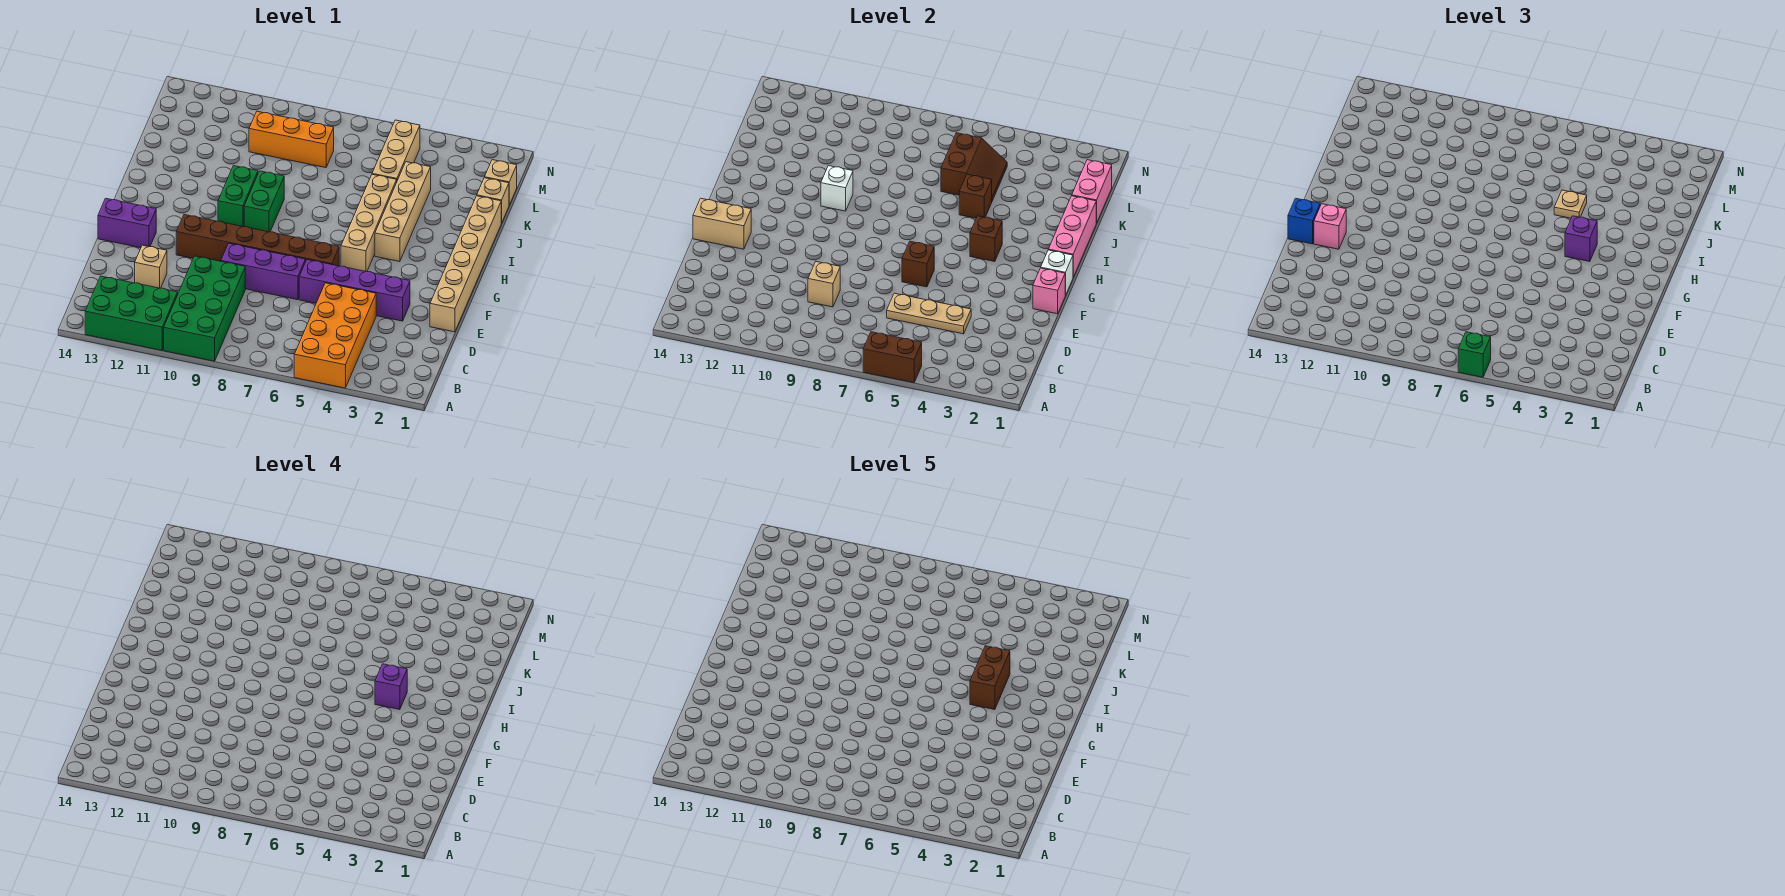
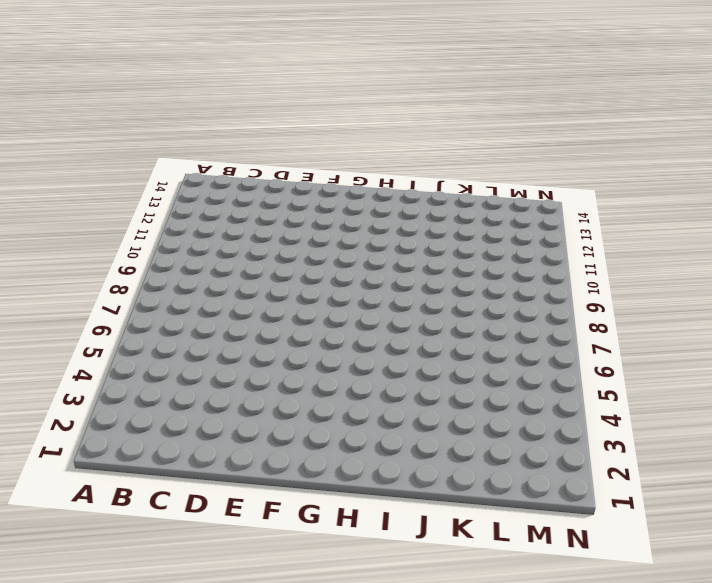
none -> orange brick A4:D5 level 1
none -> green brick A9:D10 level 1
none -> green brick A11:B13 level 1
none -> tan brick D12 level 1

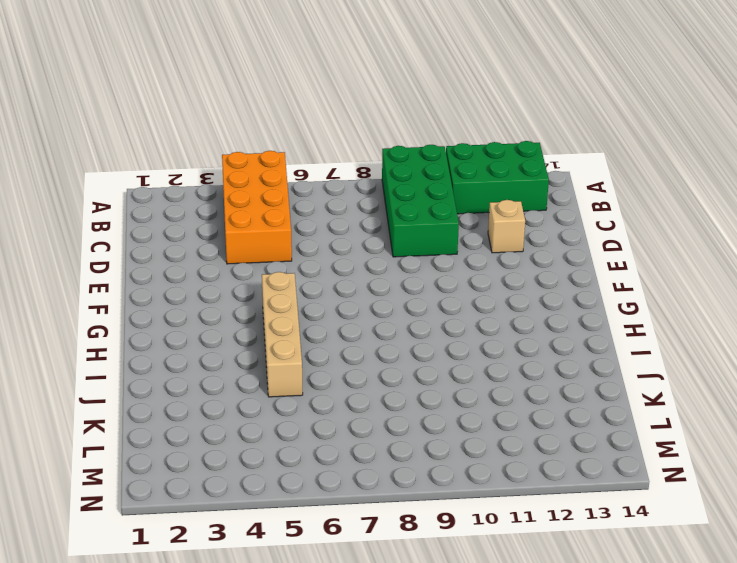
none -> tan brick E1:J1 level 1
none -> purple brick E3:E6 level 1
none -> purple brick E7:E9 level 1
none -> brown brick F6:F11 level 1

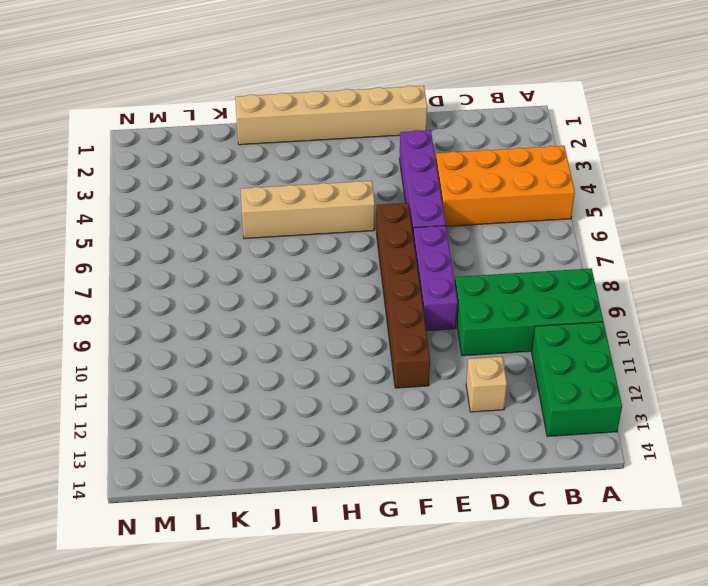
none -> purple brick F13:F14 level 1
none -> tan brick H4:K4 level 1
none -> green brick H9:I9 level 1
none -> green brick H10:I10 level 1

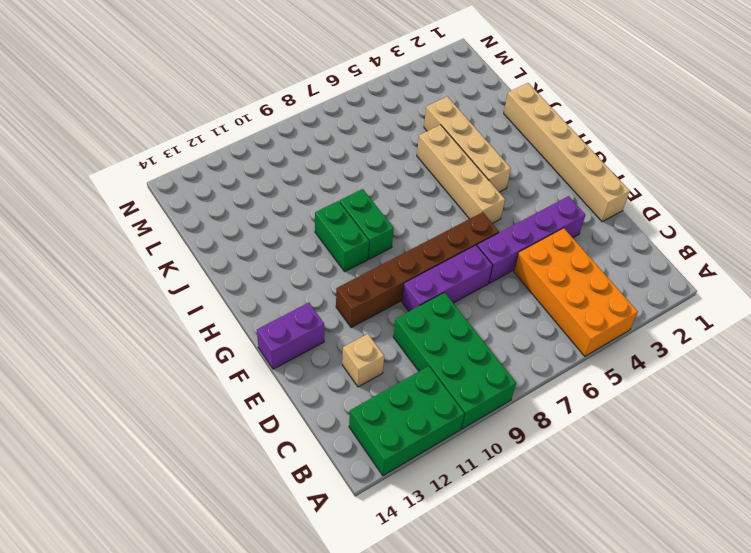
none -> tan brick K1 level 1
none -> tan brick K5:M5 level 1
none -> tan brick L1 level 1
none -> orange brick L8:L10 level 1

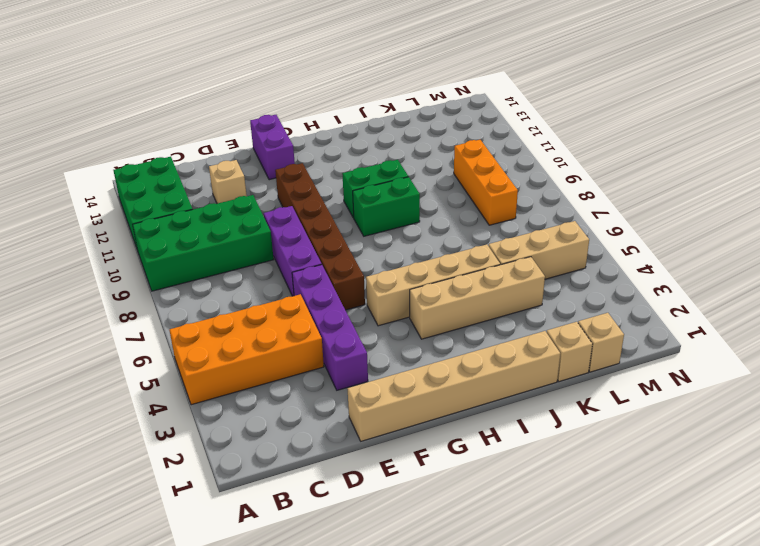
none -> brown brick A5:A6 level 2
none -> tan plate D4:D6 level 2
none -> tan brick D9 level 2
none -> pink brick F1 level 2

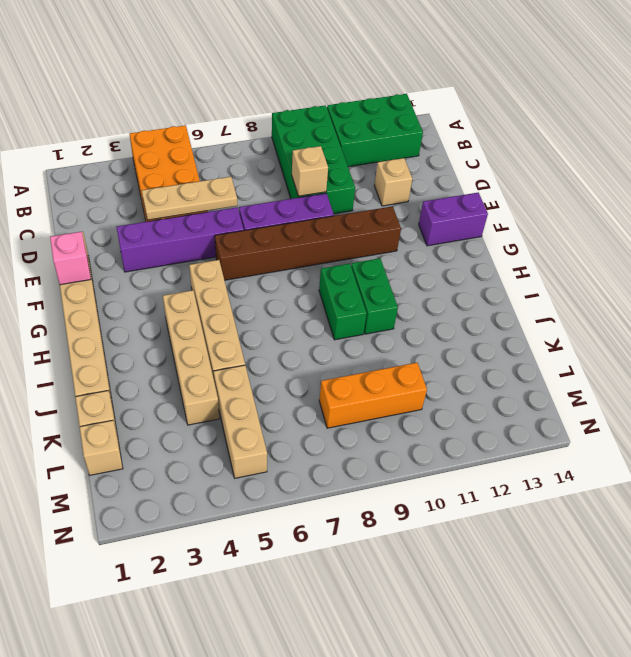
none -> brown brick A5:A6 level 2
none -> brown brick F6 level 2
none -> tan brick F13:F14 level 2
none -> white brick G1 level 2

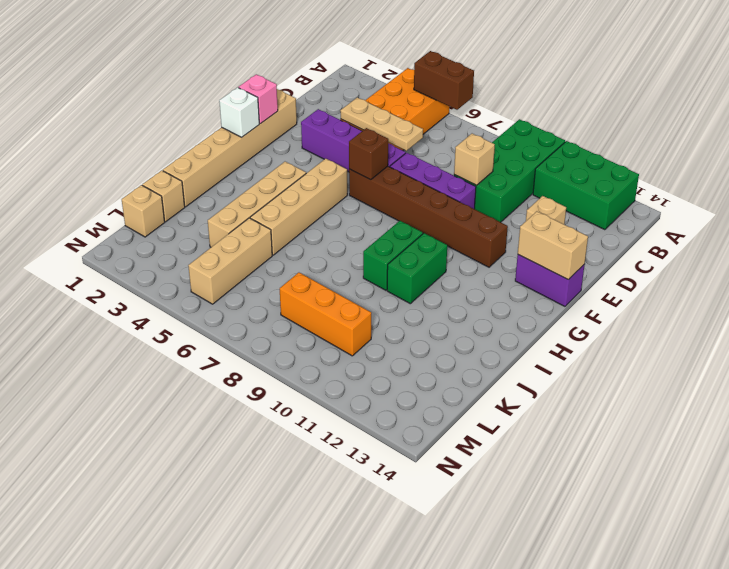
none -> pink brick H1:J1 level 2
none -> brown brick H4 level 2
none -> white brick I10 level 2
none -> brown brick J5 level 2

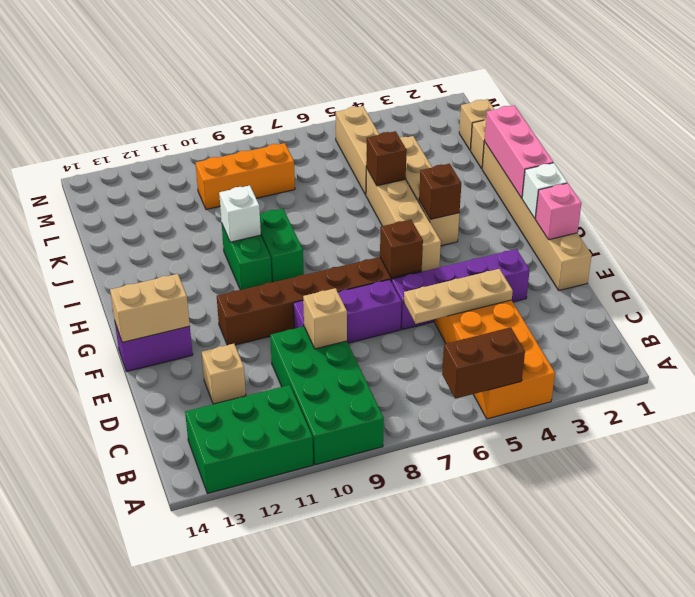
none -> pink brick K1:L1 level 2
none -> brown slope K5:L6 level 2 top 6
none -> green brick A6 level 3
none -> pink brick F13 level 3

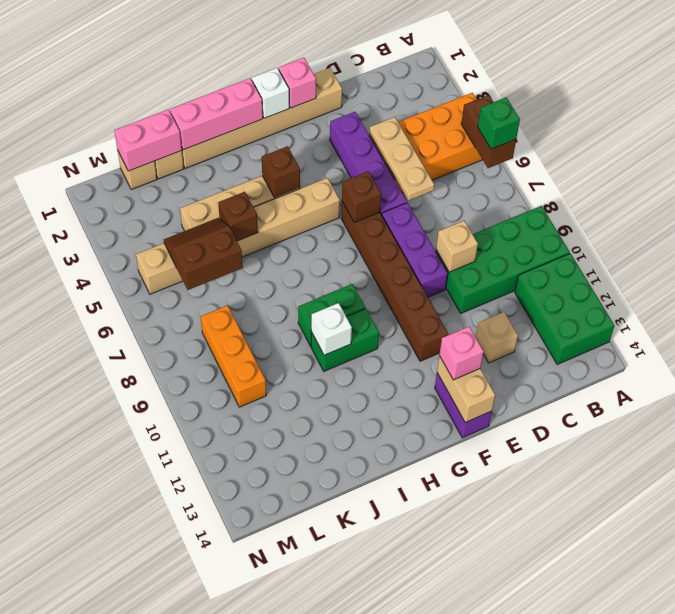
none -> blue brick F14 level 3
none -> purple brick H4 level 3
none -> tan plate J5 level 3
none -> purple brick H4 level 4

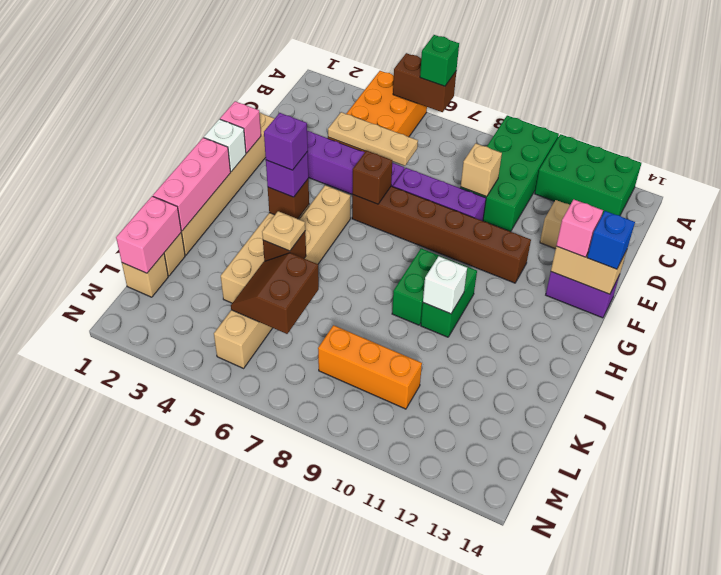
none -> brown brick H4:I4 level 5

